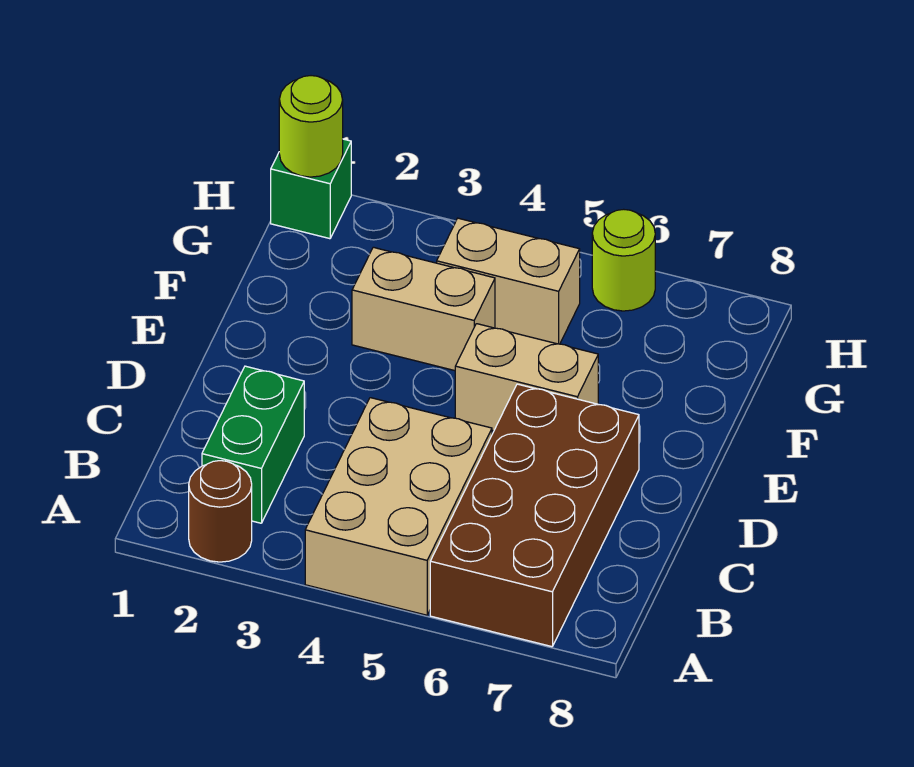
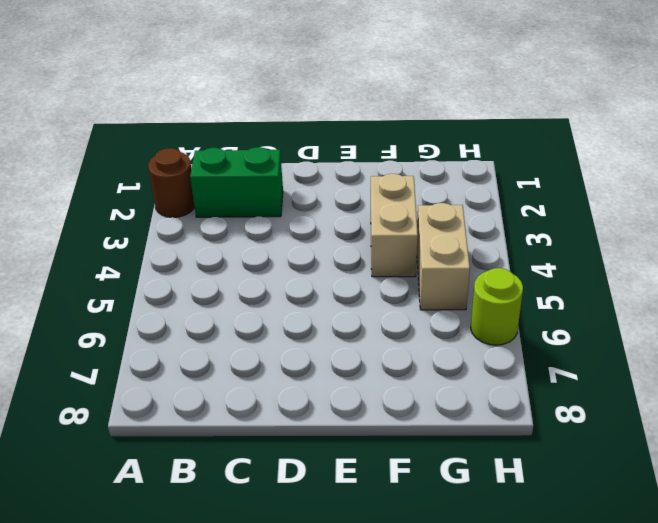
none -> tan brick A4:C5 level 1
none -> brown brick A6:D7 level 1

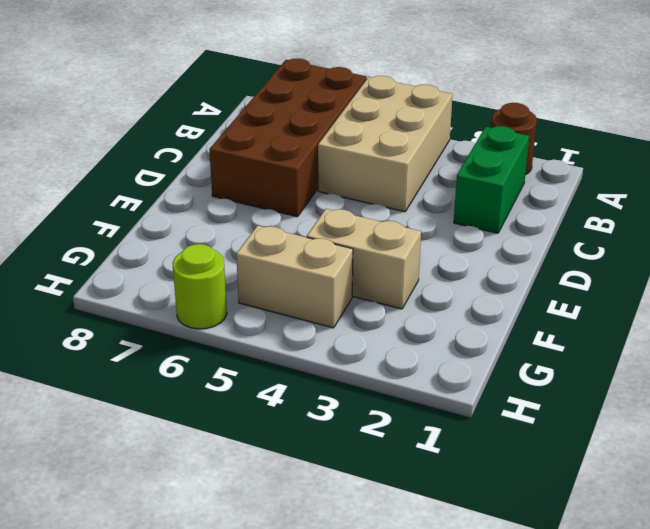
none -> tan brick E5:E6 level 1
none -> green brick H1 level 1

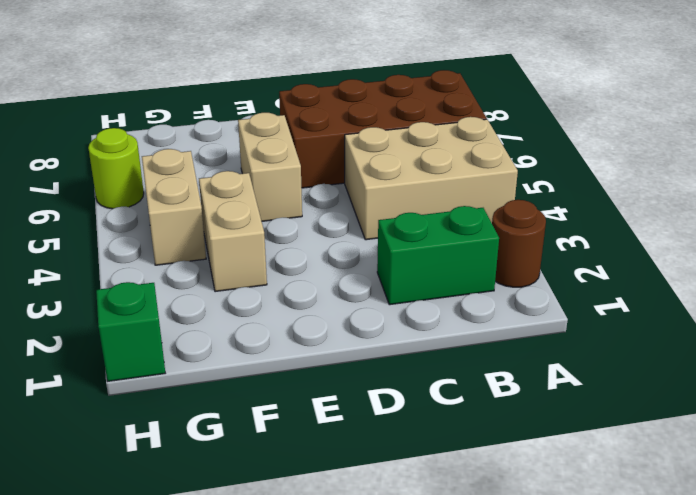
none -> lime round brick H1 level 2

